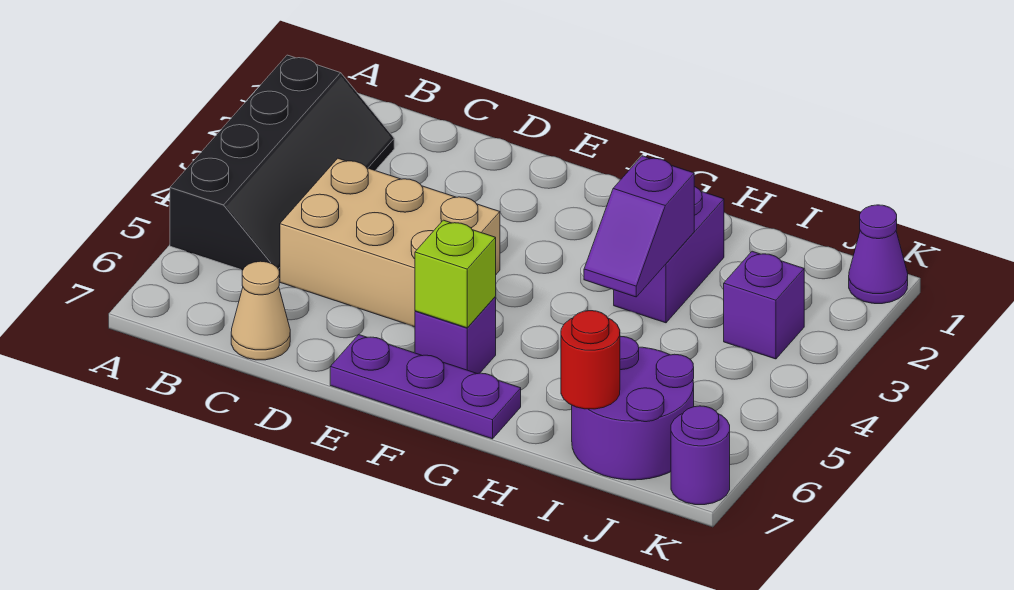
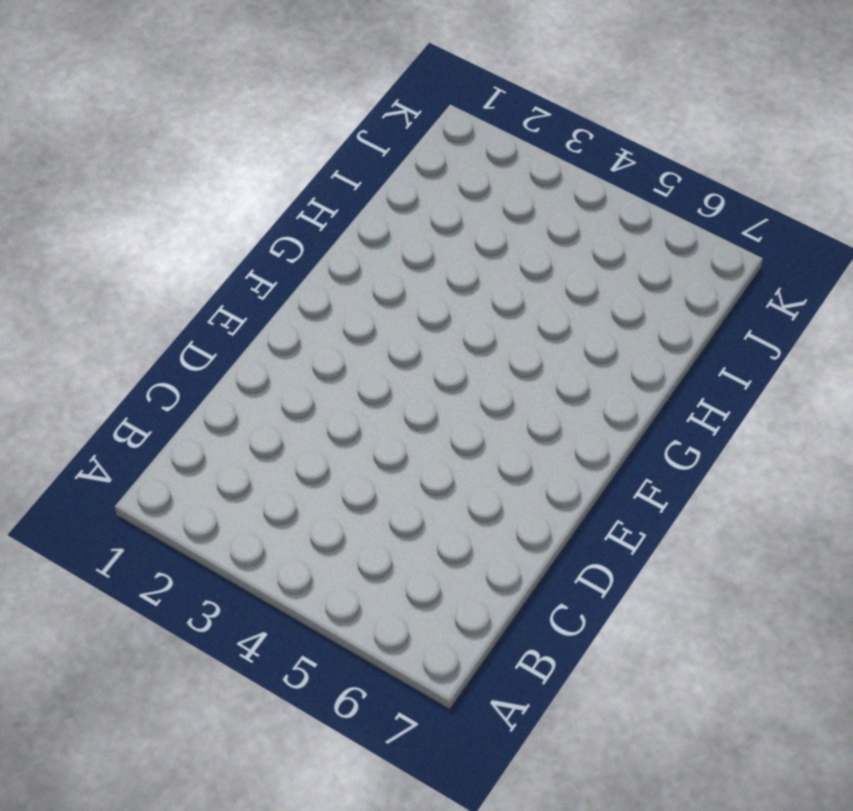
none -> black slope A2:B5 level 1 top A
none -> tan brick C4:E5 level 1
none -> tan cone C7 level 1

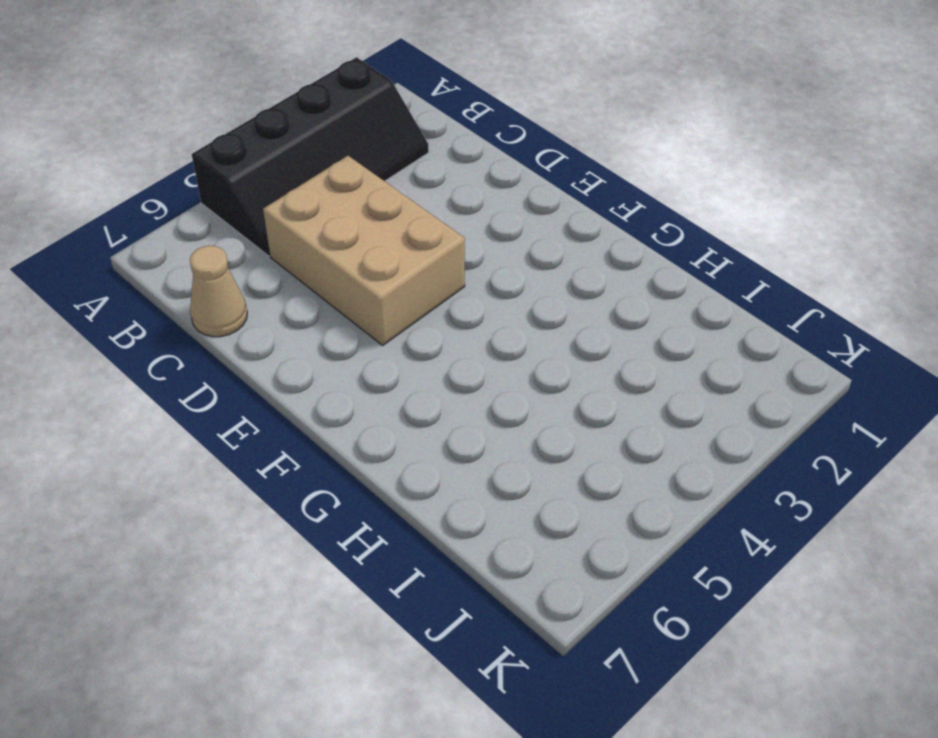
none -> purple plate E7:G7 level 1
none -> purple brick F6 level 1
none -> purple brick H2:H3 level 1

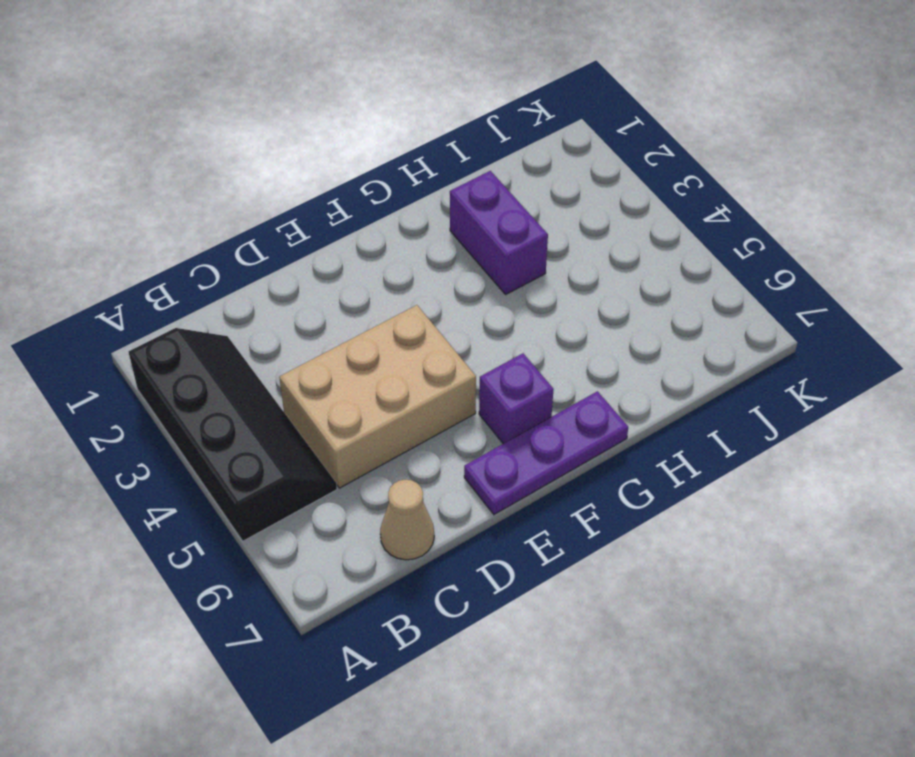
none -> purple round brick I6:J7 level 1
none -> purple brick J3 level 1
none -> purple cone K1 level 1

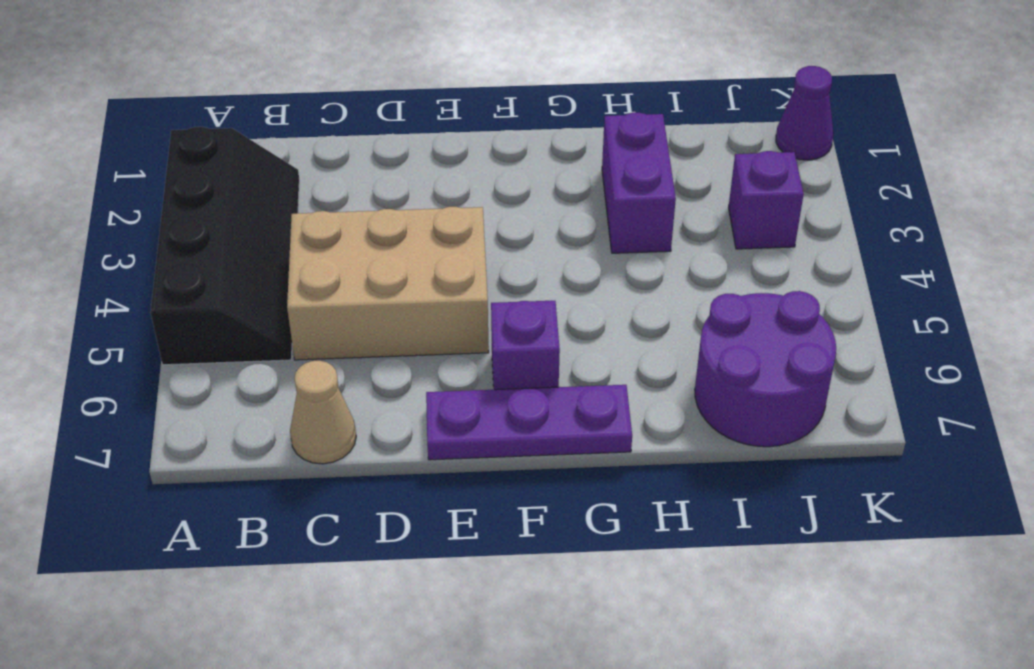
none -> purple round brick K7 level 1
none -> lime brick F6 level 2
none -> purple slope H3:H4 level 2 top 3

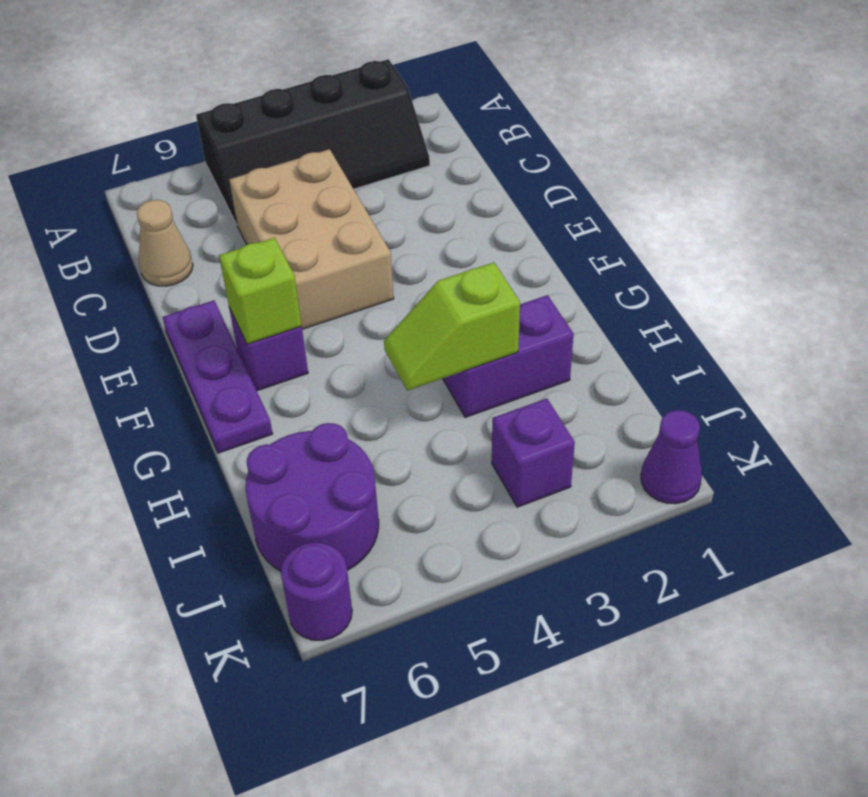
lime slope H3:H4 level 2 top 3 -> purple slope H3:H4 level 2 top 3
none -> red round brick I7 level 2

